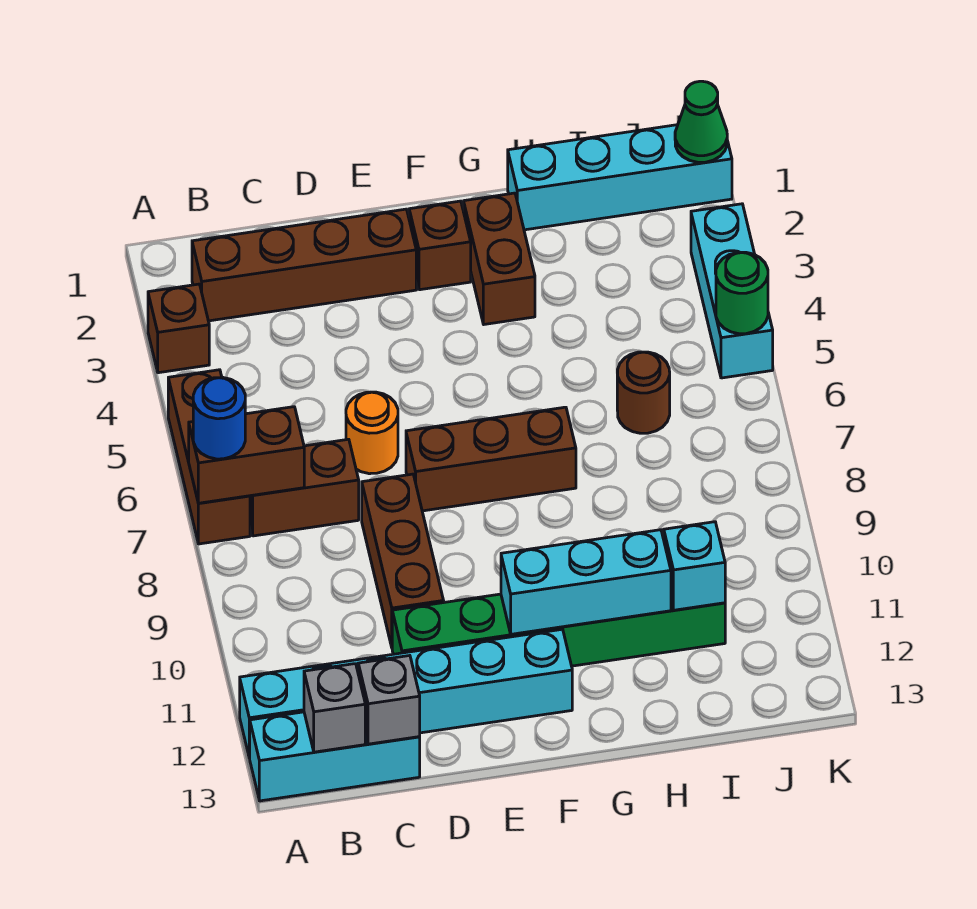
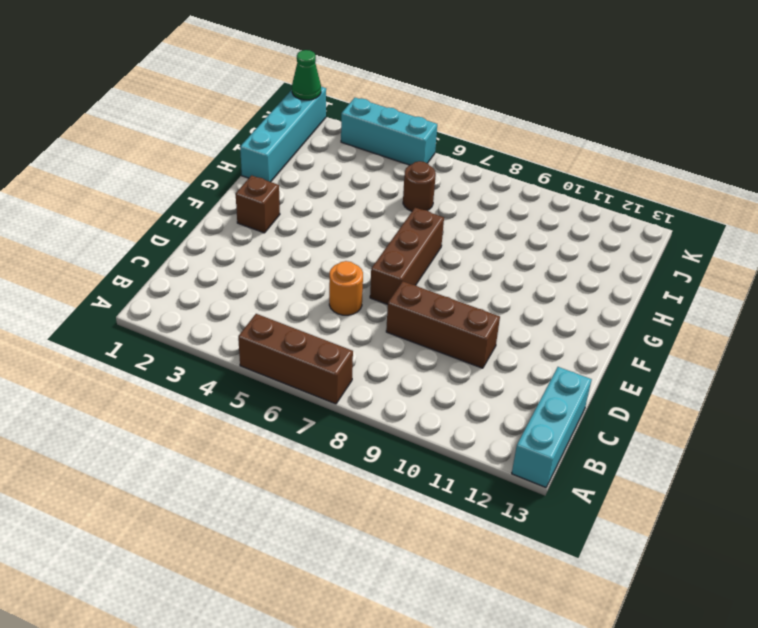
none -> brown brick A3 level 1
none -> cyan brick A12:F12 level 1
none -> brown brick B2:E2 level 1

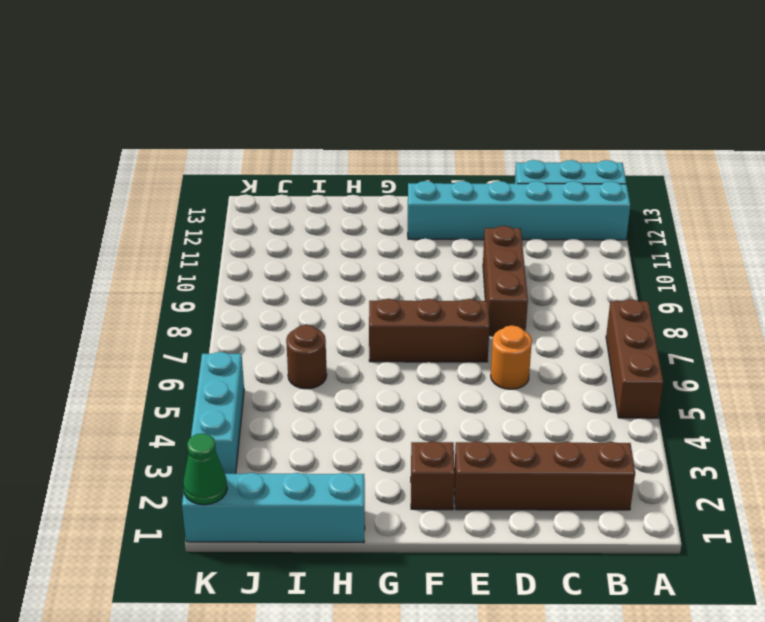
none -> brown brick A3 level 1
none -> brown brick B7:C7 level 1
none -> green brick D11:I11 level 1

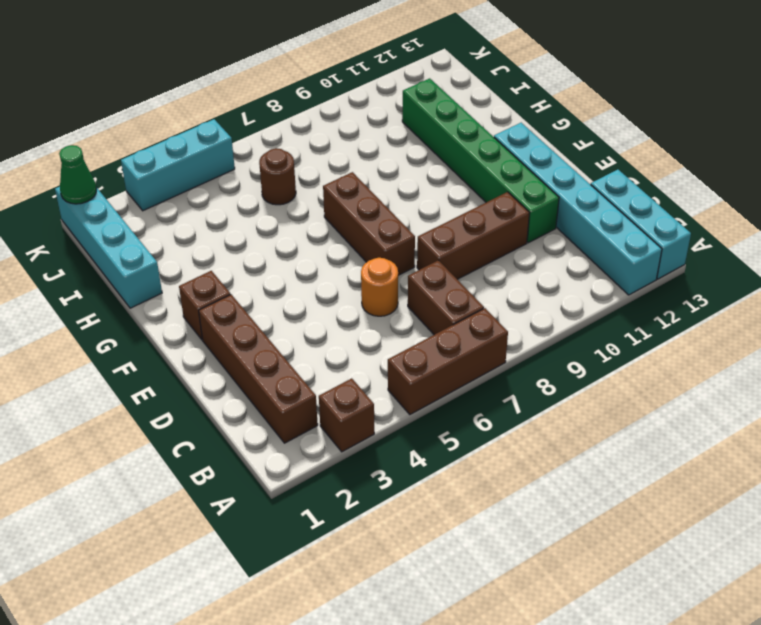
none -> brown brick G2:G3 level 1
none -> brown brick A7:B7 level 2
none -> grey brick B13 level 2

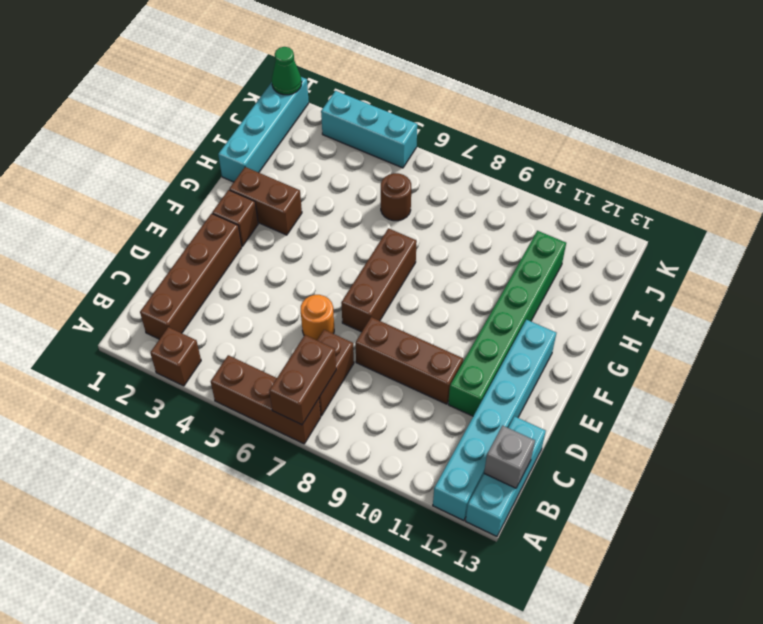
none -> grey brick C13 level 2
none -> cyan brick F11:H11 level 2
none -> cyan brick I11 level 2

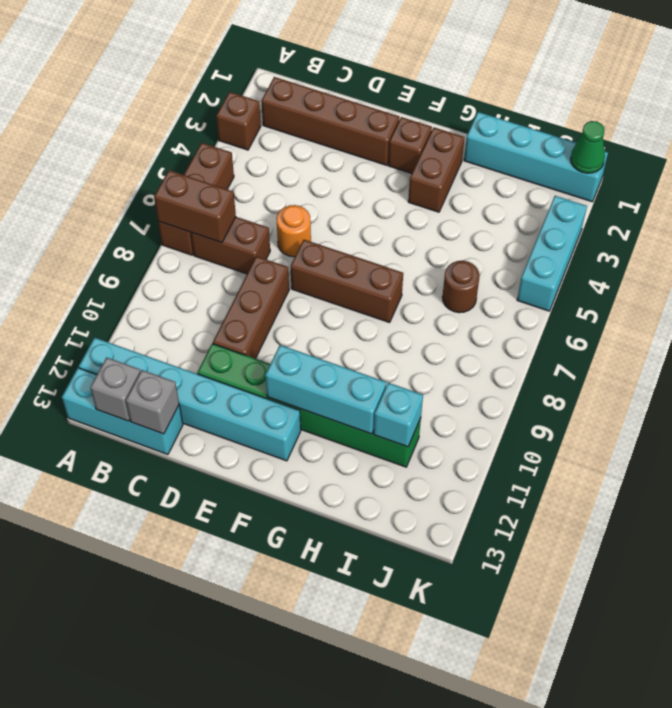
none -> green round brick K5 level 2
none -> blue round brick A7 level 3

